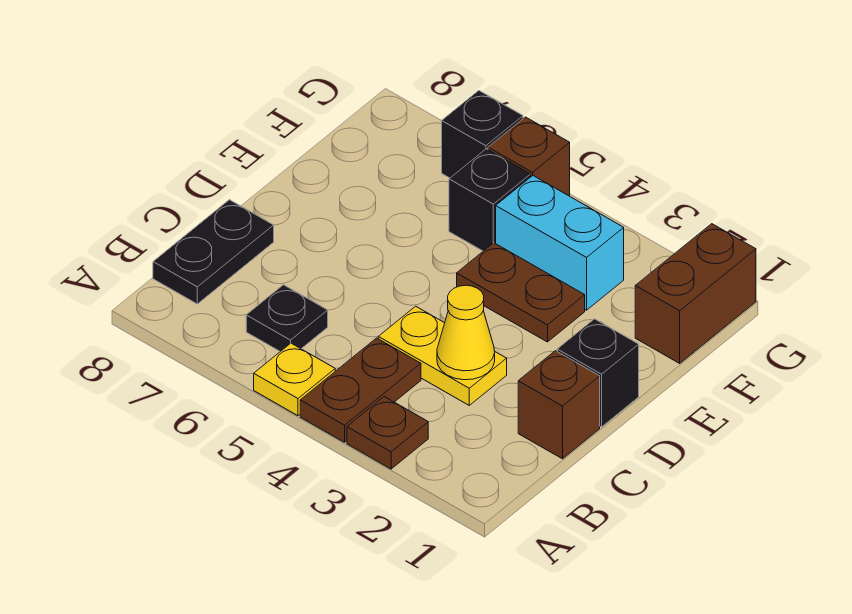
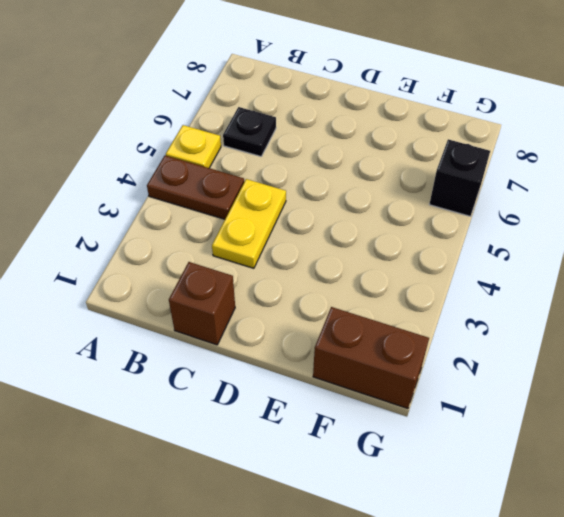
none -> brown plate A3 level 1
none -> black plate B8:C8 level 1
none -> black brick D1 level 1

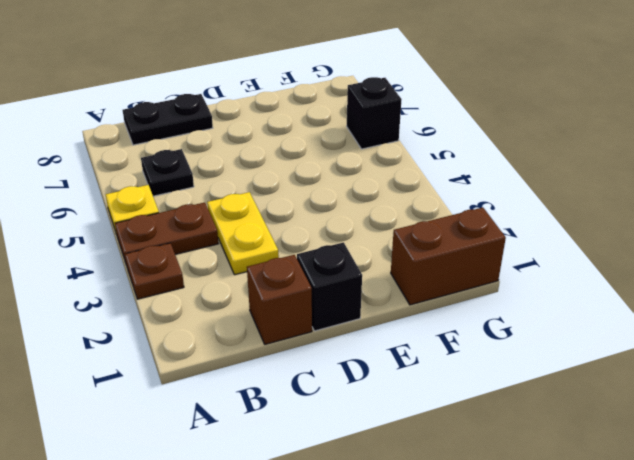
none -> brown plate E3:E4 level 1
none -> cyan brick F3:F4 level 1
none -> black brick F5 level 1

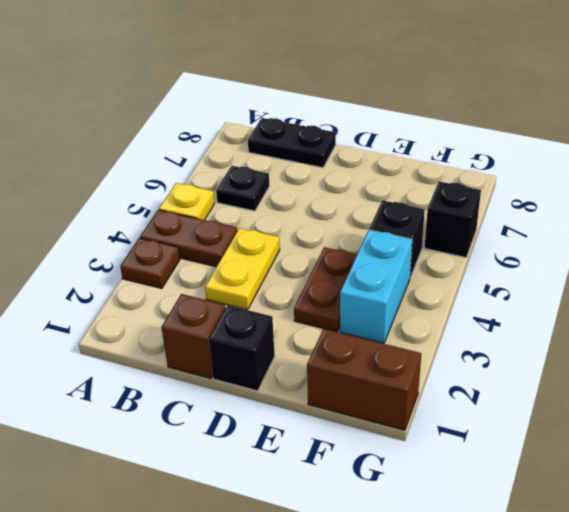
none -> brown brick G5 level 1
none -> yellow cone C3 level 2

